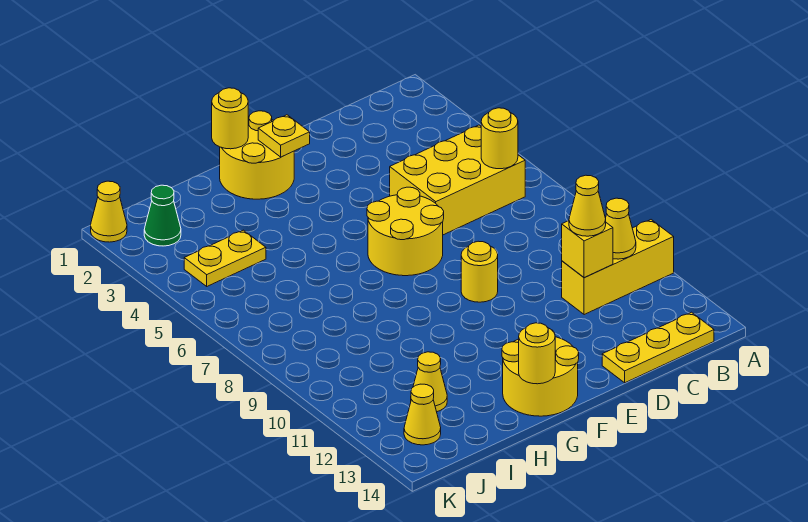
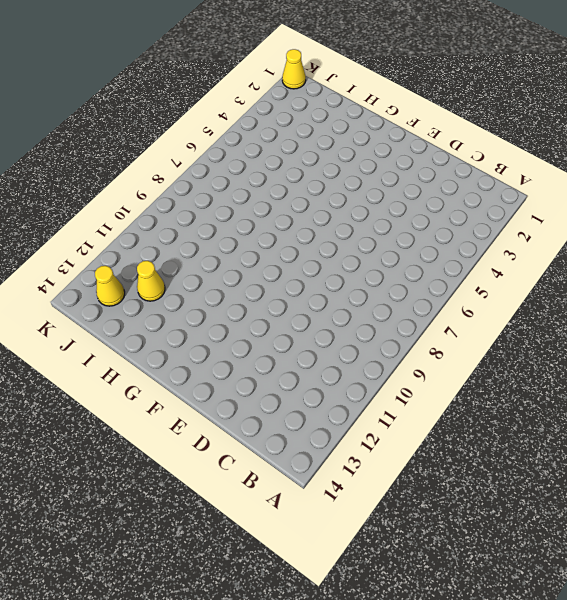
none -> yellow brick A11:C11 level 1
none -> yellow brick B5:D6 level 1
none -> yellow plate B14:D14 level 1

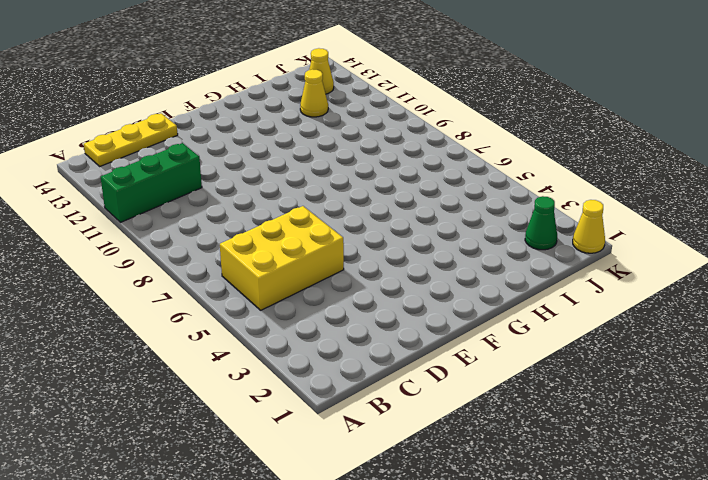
green brick A11:C11 level 1 -> yellow brick A11:C11 level 1
none -> yellow round brick E6:F7 level 1
none -> yellow round brick E9 level 1
none -> yellow round brick F1:G2 level 1

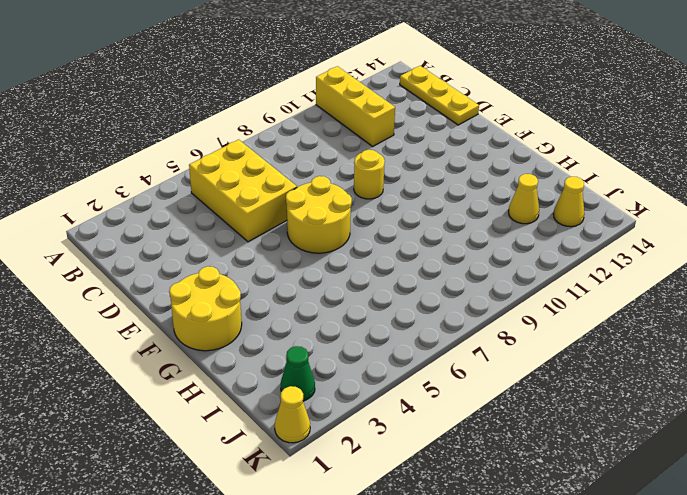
none -> yellow round brick F13:G14 level 1
none -> yellow plate I4:J4 level 1
none -> yellow round brick B6 level 2

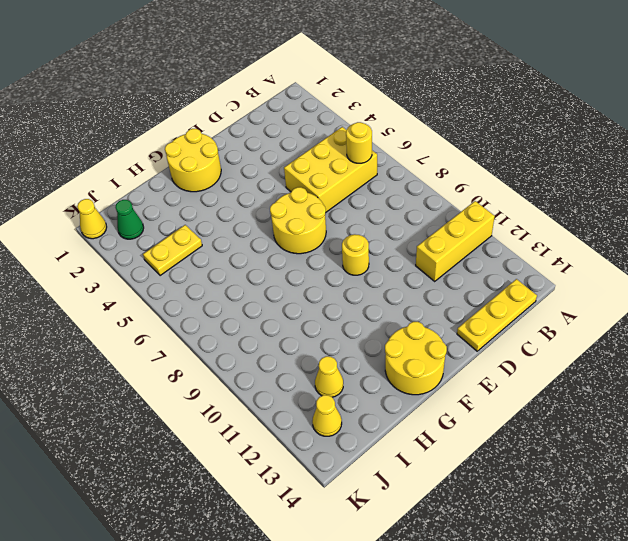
none -> yellow cone B11 level 2
none -> yellow brick C11 level 2
none -> yellow plate F2 level 2

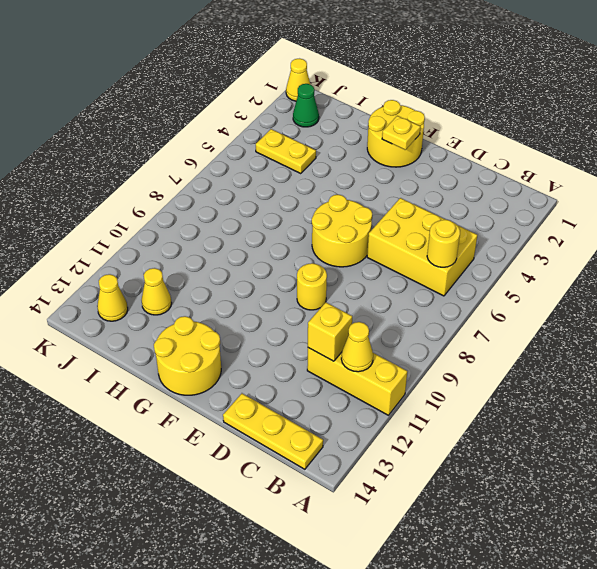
none -> yellow round brick G1 level 2
none -> yellow round brick G14 level 2
none -> yellow cone C11 level 3

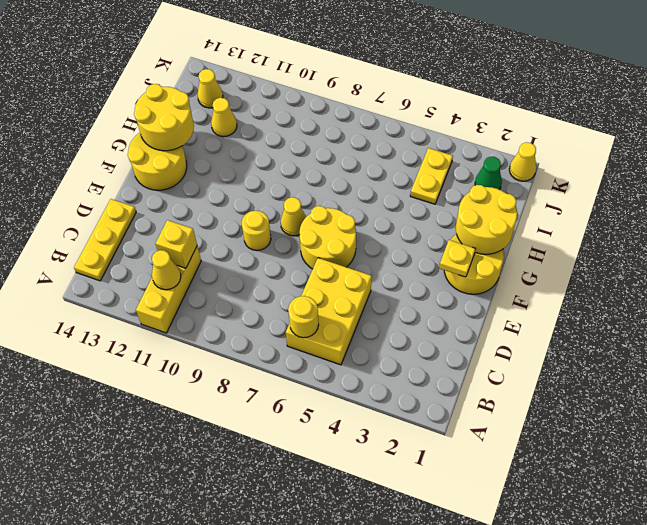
yellow cone F8 level 1 -> yellow cone C11 level 3
yellow round brick G1:H2 level 2 -> yellow round brick G1 level 2
yellow round brick G13:H14 level 2 -> yellow round brick G14 level 2

